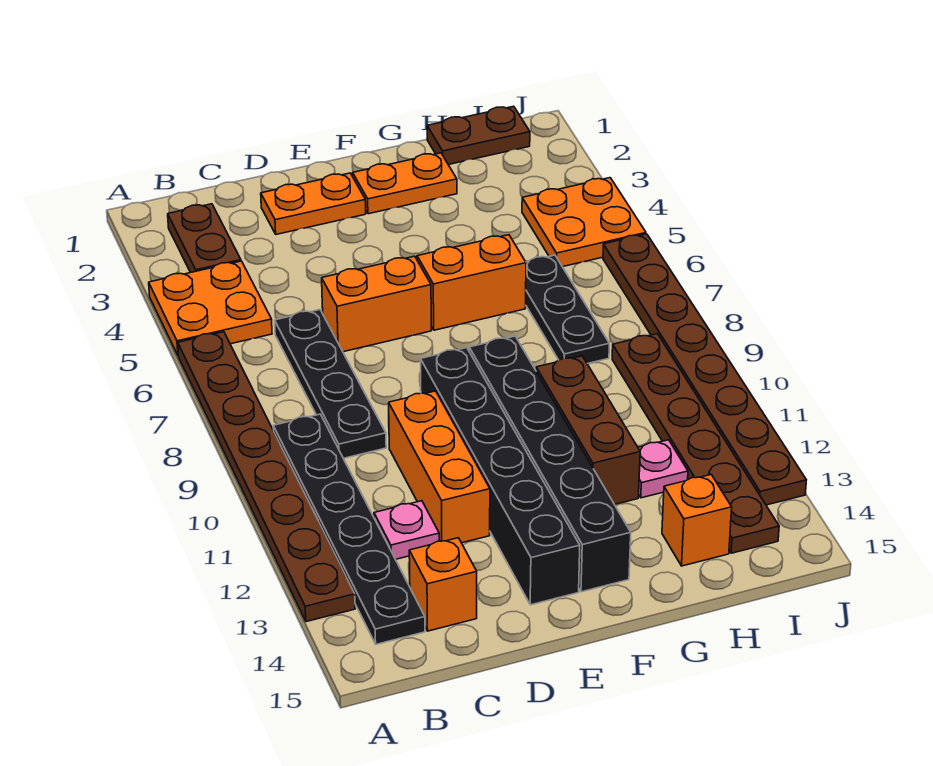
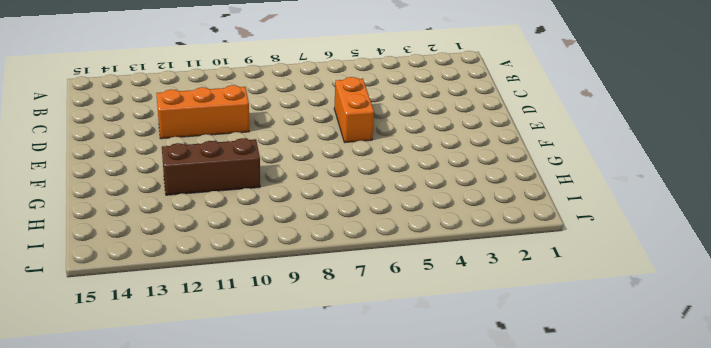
none -> orange plate A4:B5 level 1
none -> brown plate A6:A13 level 1
none -> brown plate B2:B3 level 1

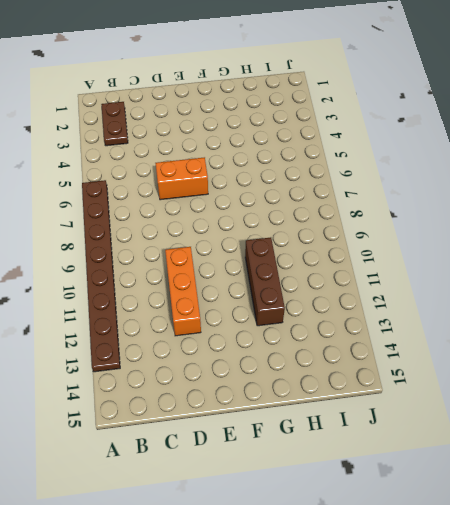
none -> orange plate A4:B5 level 1
none -> black plate B9:B14 level 1
none -> black plate C6:C9 level 1

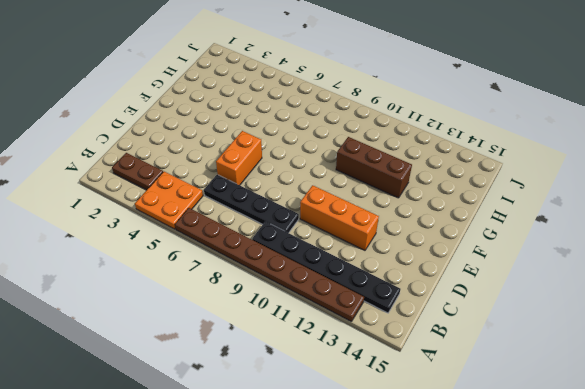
none -> pink plate C12 level 1
none -> orange brick C14 level 1
none -> orange plate D2:E2 level 1

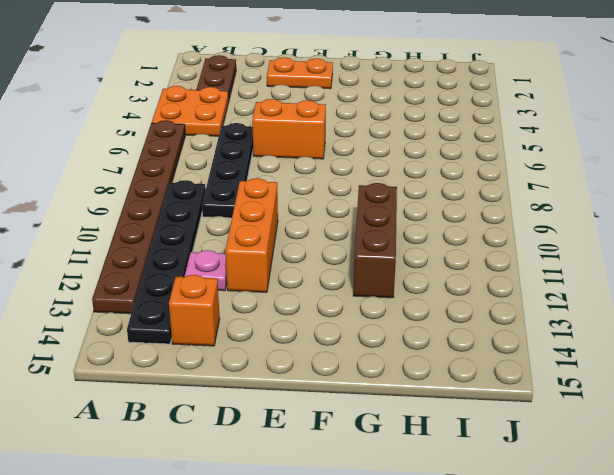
none -> black brick E9:E14 level 1
none -> orange plate F2:G2 level 1
none -> orange brick F6:G6 level 1

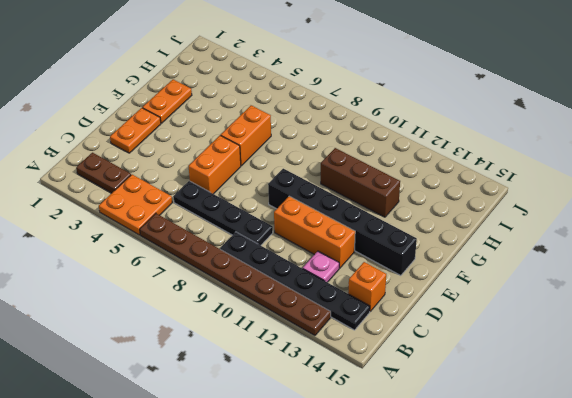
none -> black brick F9:F14 level 1
none -> brown plate H1:I1 level 1
none -> black plate H6:H8 level 1

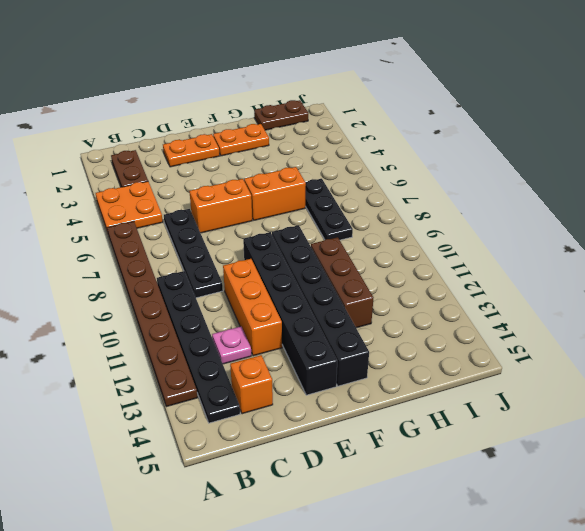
none -> pink plate H12 level 1
none -> orange brick H14 level 1
none -> orange plate I4:J5 level 1

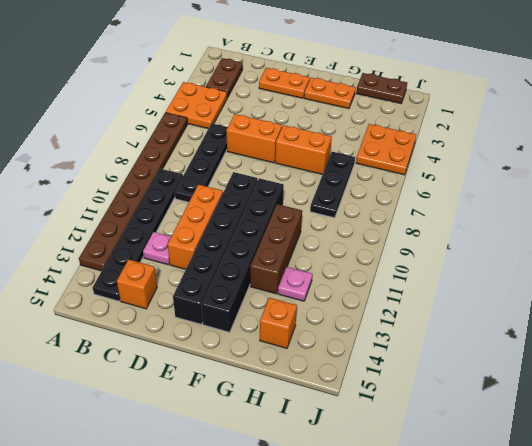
none -> brown plate I9:I14 level 1
none -> brown plate J6:J13 level 1

